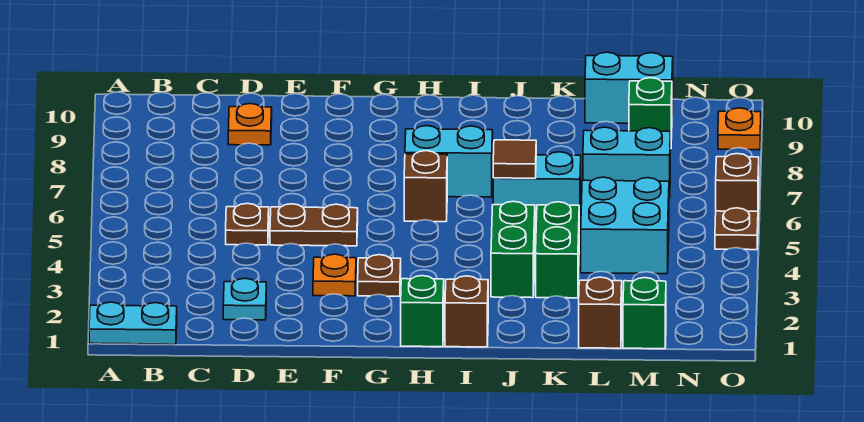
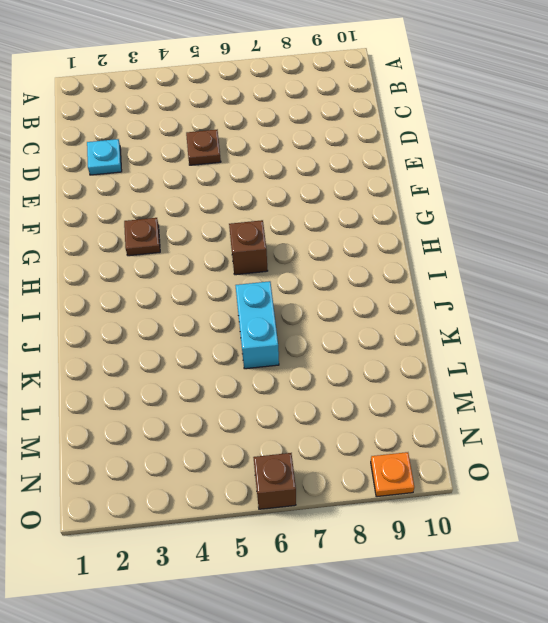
none -> cyan plate A1:B1 level 1
none -> orange plate D9 level 1
none -> brown plate E5:F5 level 1

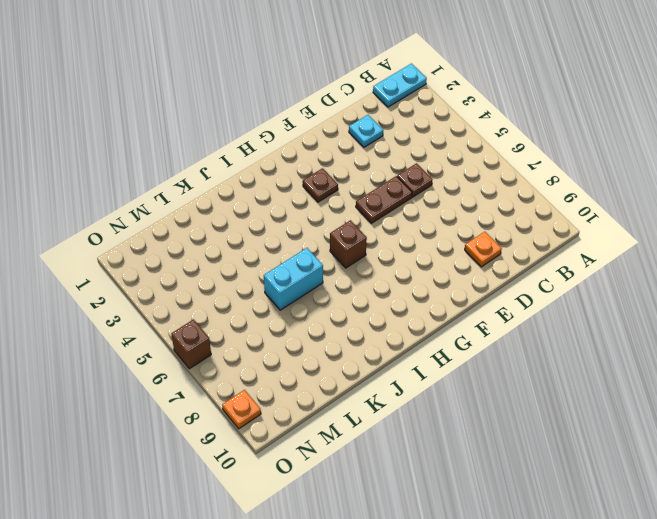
none -> orange plate F3 level 1
none -> green brick H1 level 1
none -> cyan brick H7:I7 level 1

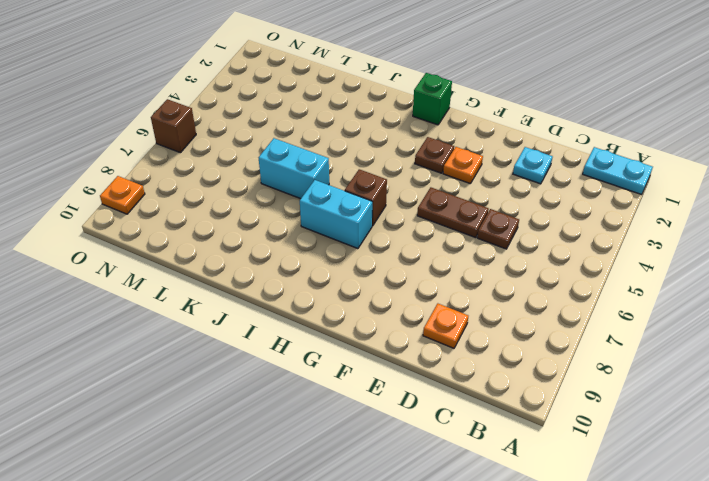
none -> brown brick I1 level 1
none -> green brick J3:J4 level 1
none -> green brick K3:K4 level 1

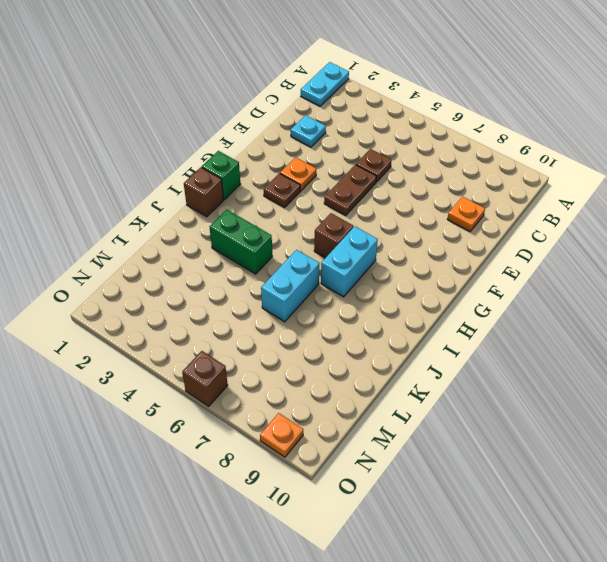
none -> green brick K3:K4 level 1
none -> brown brick L1 level 1
none -> cyan brick L4:M5 level 1

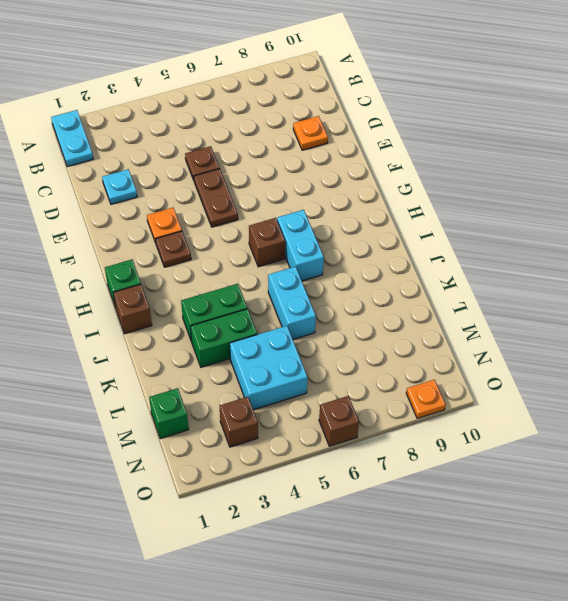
brown brick N3 level 1 -> brown brick L1 level 1
none -> cyan brick L7:M7 level 1
none -> cyan brick L10:M10 level 1
none -> green brick M9 level 1

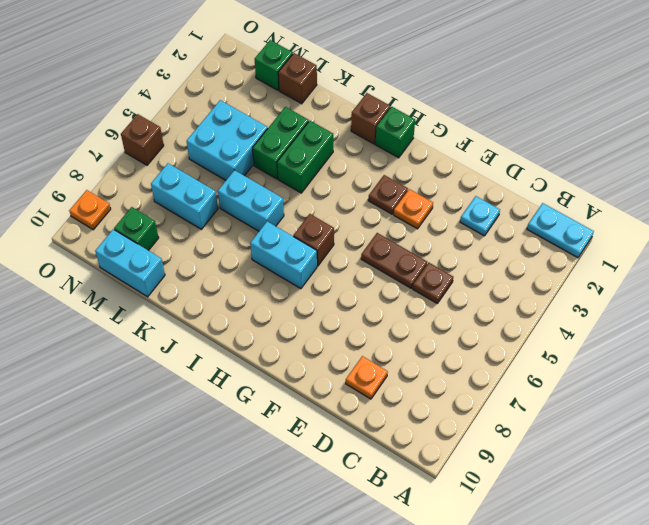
none -> brown plate O5 level 1
none -> brown tile J6 level 2

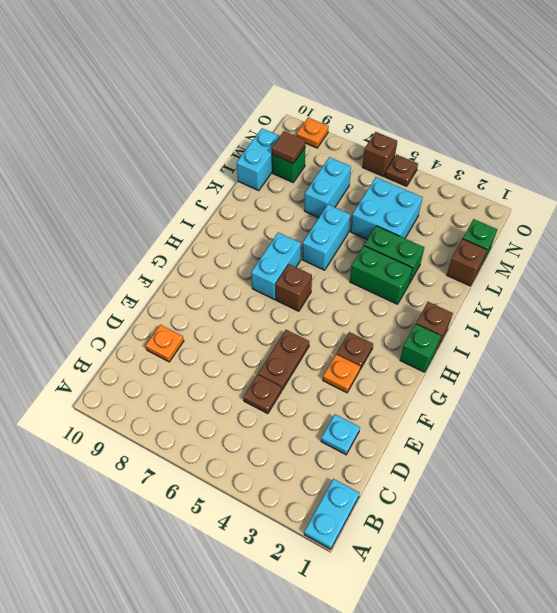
brown tile M9 level 2 -> brown tile J6 level 2

